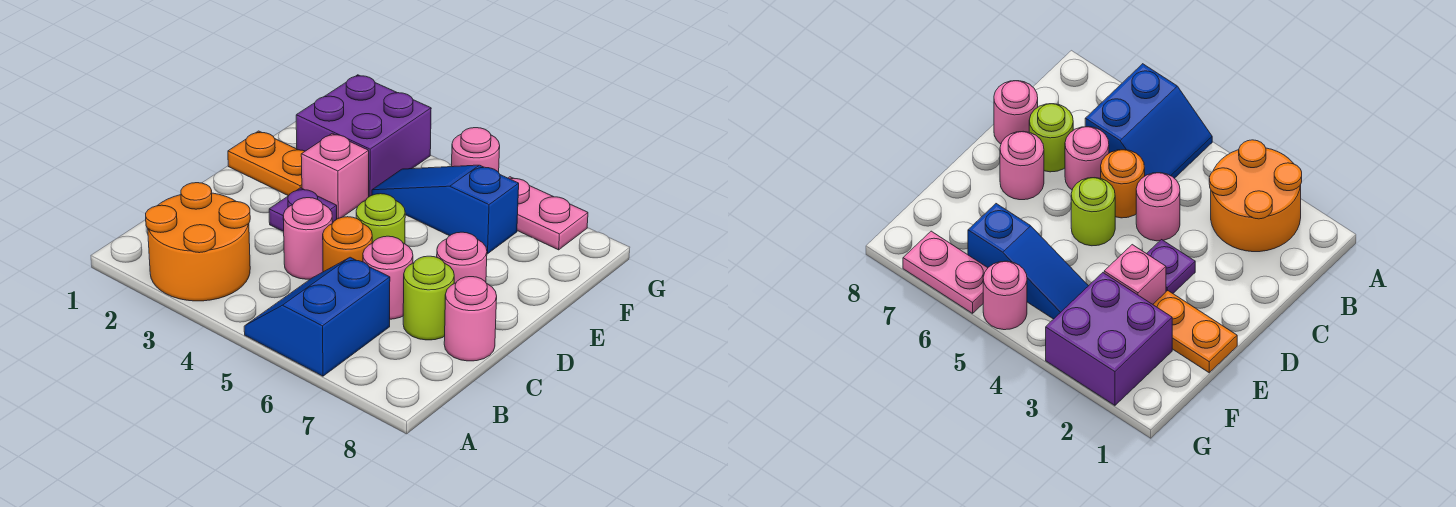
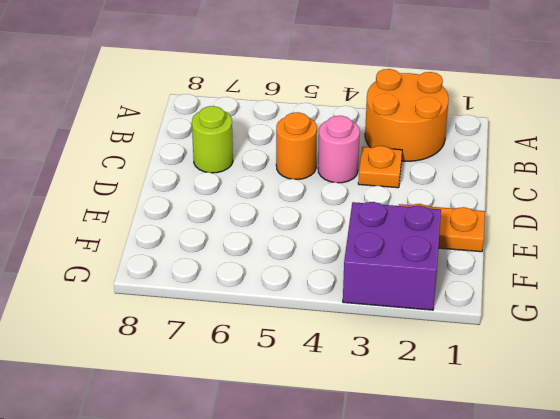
orange plate C3 level 1 -> none
none -> blue slope A5:B6 level 1 top 6
none -> pink round brick C6 level 1
none -> pink round brick C8 level 1

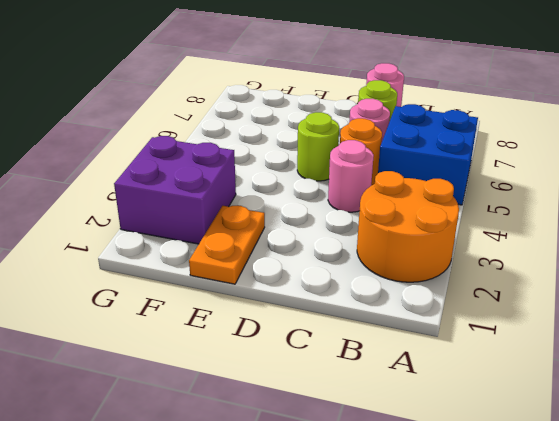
blue brick A5:B6 level 1 -> blue slope A5:B6 level 1 top 6
none -> purple plate D3 level 1
none -> pink round brick D7 level 1
none -> pink brick E3 level 1

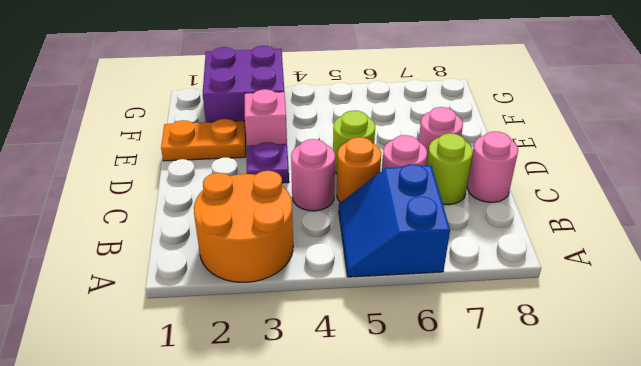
none -> blue slope F4:F6 level 1 top 6
none -> pink round brick G5 level 1
none -> pink plate G6:G7 level 1

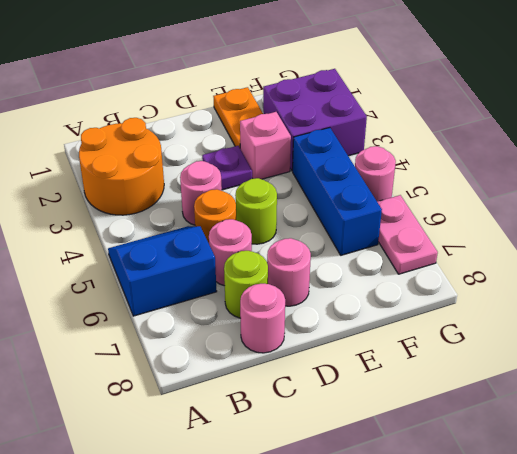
blue brick F4:F6 level 1 -> blue slope F4:F6 level 1 top 6

